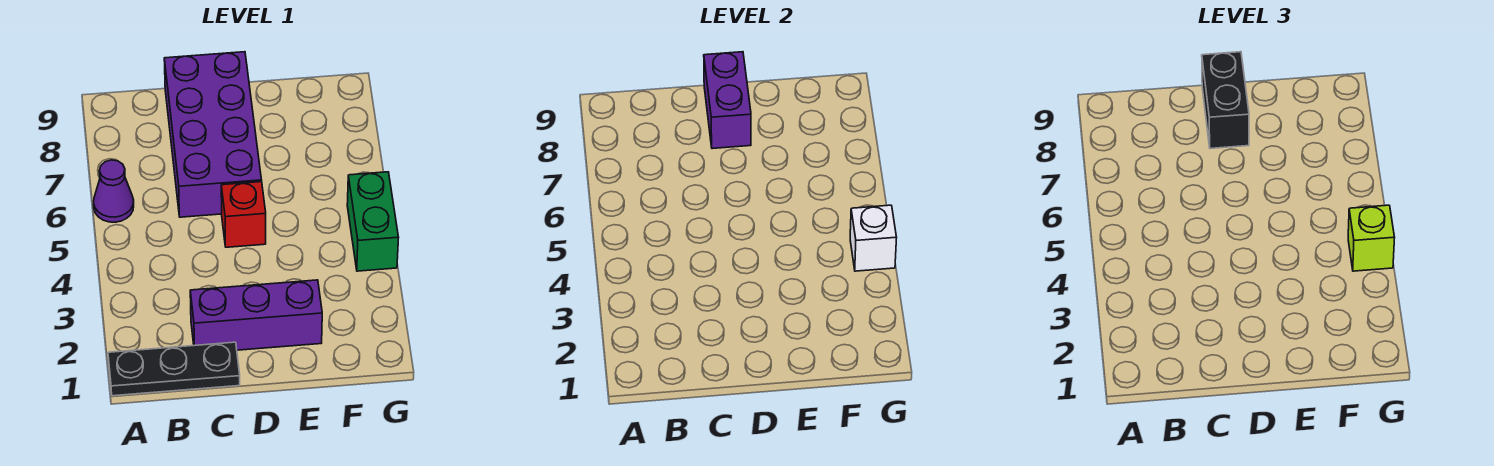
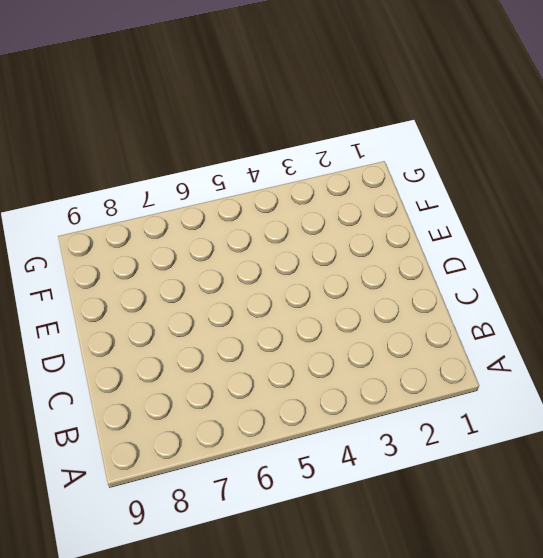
none -> black plate A1:C1 level 1
none -> purple cone A6 level 1

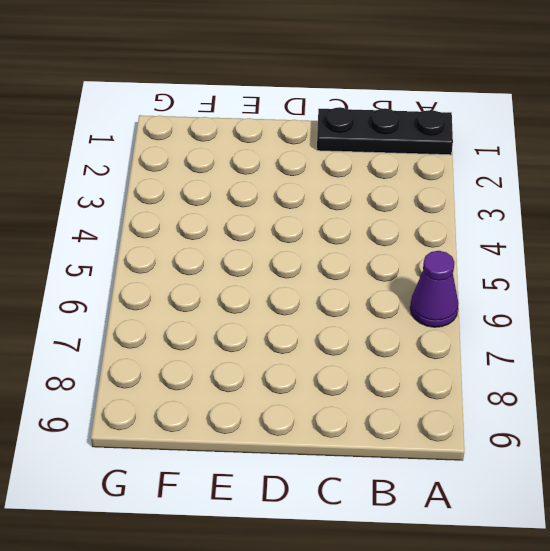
none -> purple brick C2:E2 level 1
none -> purple brick C6:D9 level 1

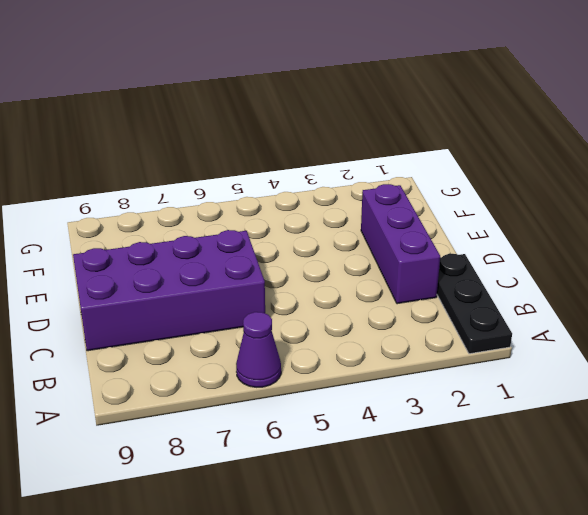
none -> red brick D5 level 1
none -> green brick G4:G5 level 1

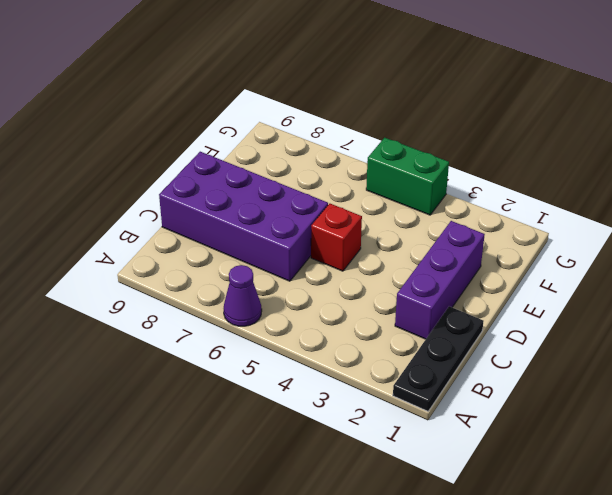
none -> purple brick D8:D9 level 2
none -> white brick G4 level 2

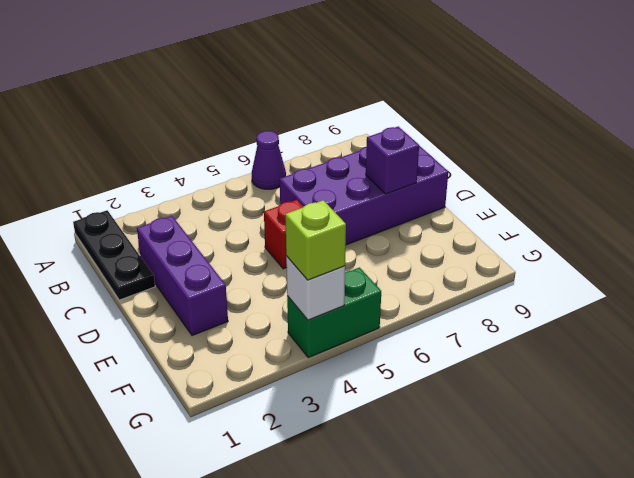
purple brick D8 level 2 -> purple brick D8:D9 level 2
none -> black brick D8:D9 level 3

